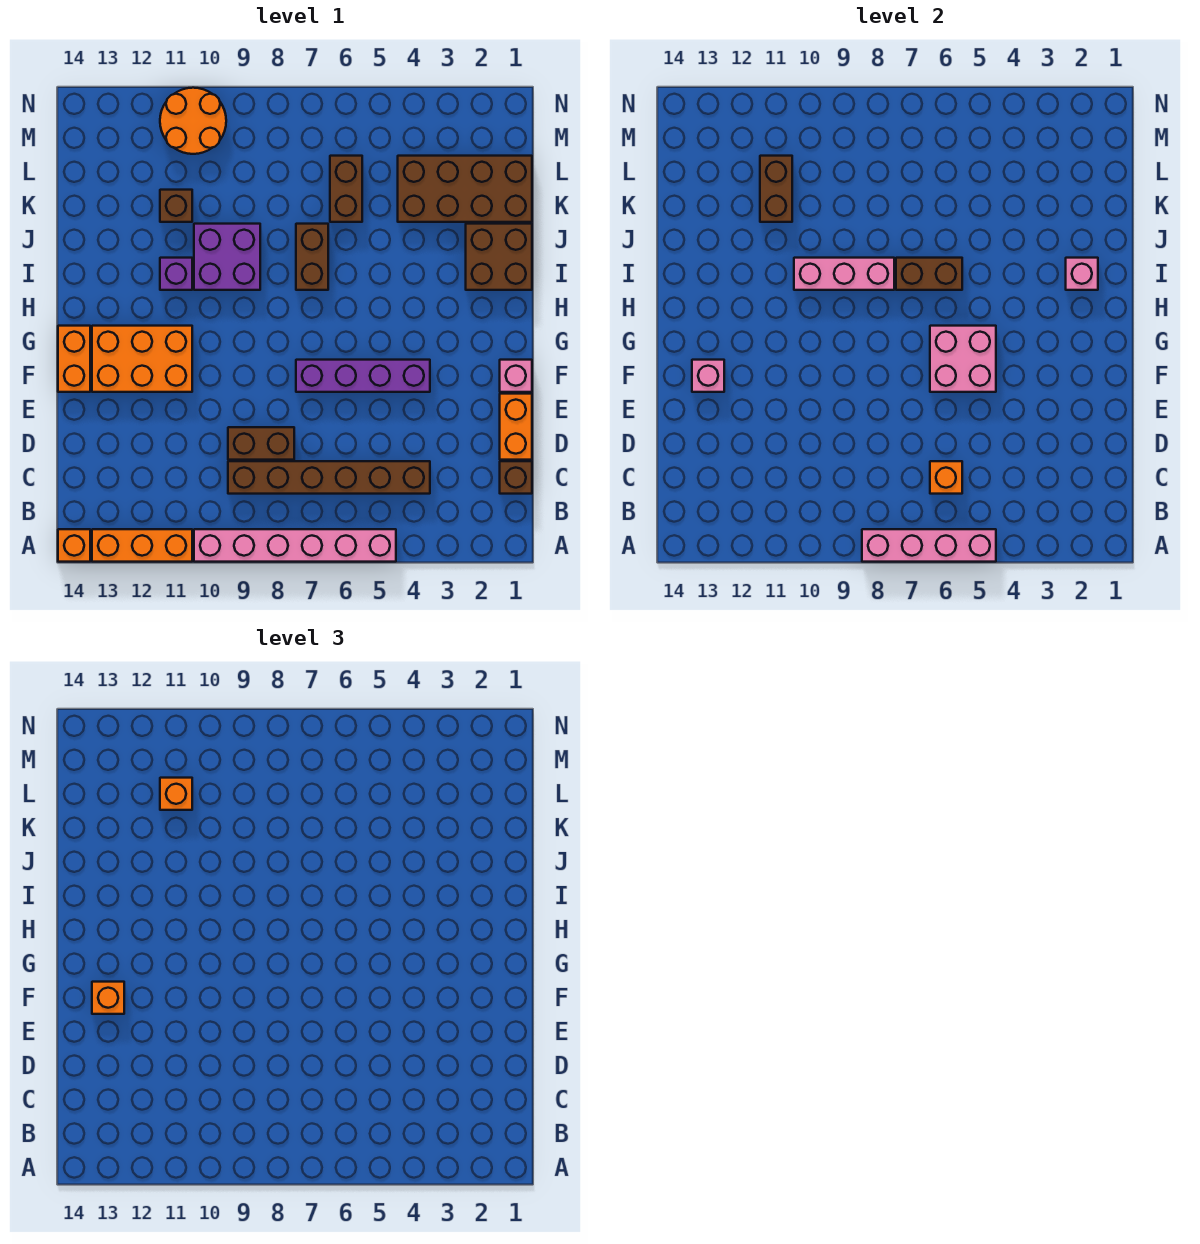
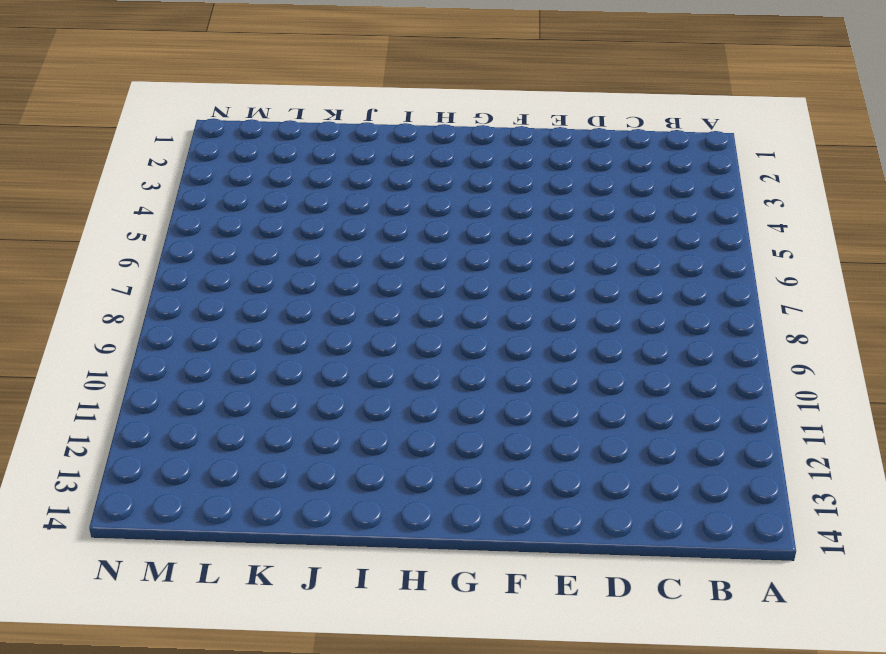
none -> pink brick A5:A10 level 1
none -> orange brick A11:A13 level 1
none -> orange brick A14 level 1

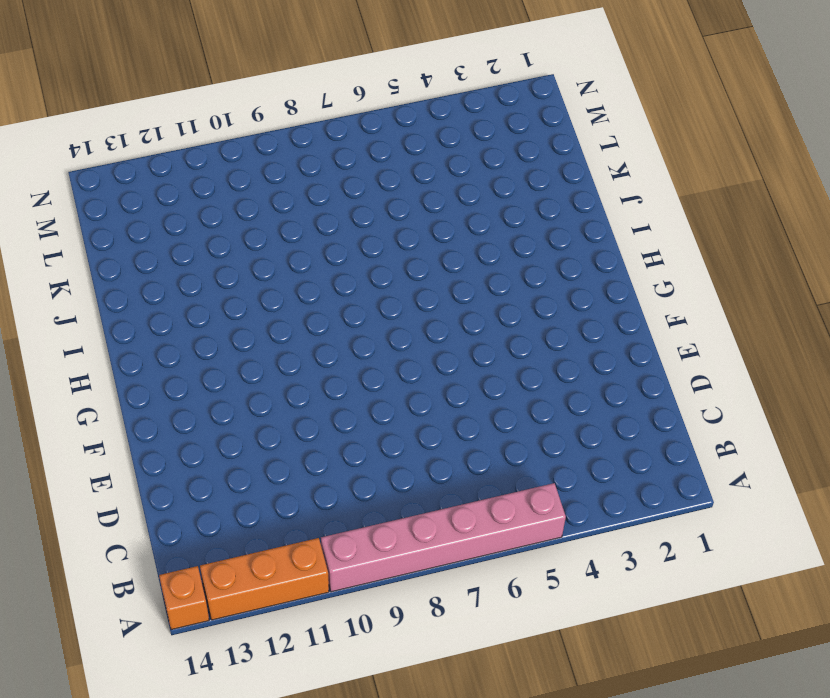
none -> brown brick C1 level 1
none -> brown brick C4:C9 level 1
none -> orange brick D1:E1 level 1

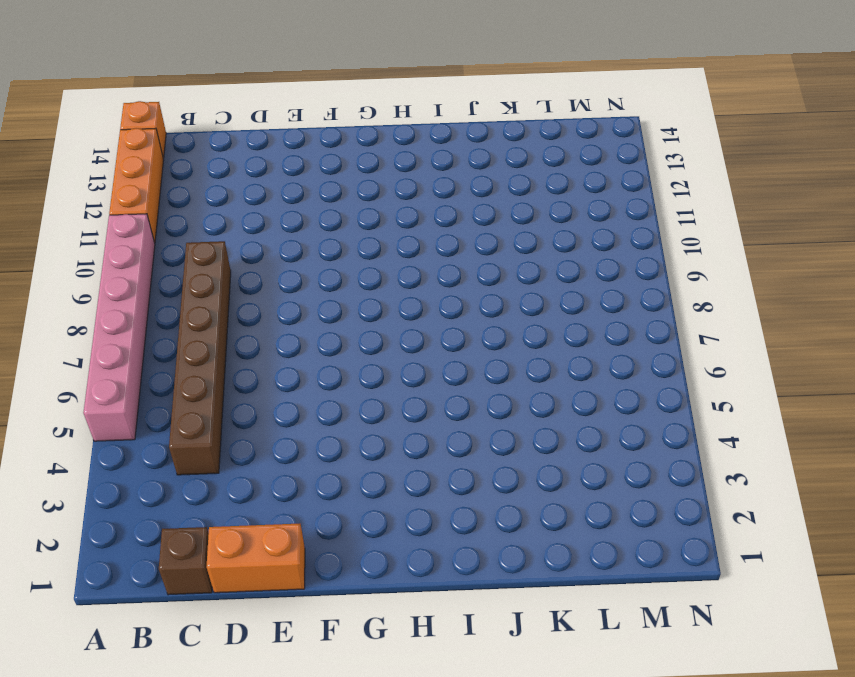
none -> brown brick D8:D9 level 1
none -> pink brick F1 level 1
none -> purple brick F4:F7 level 1

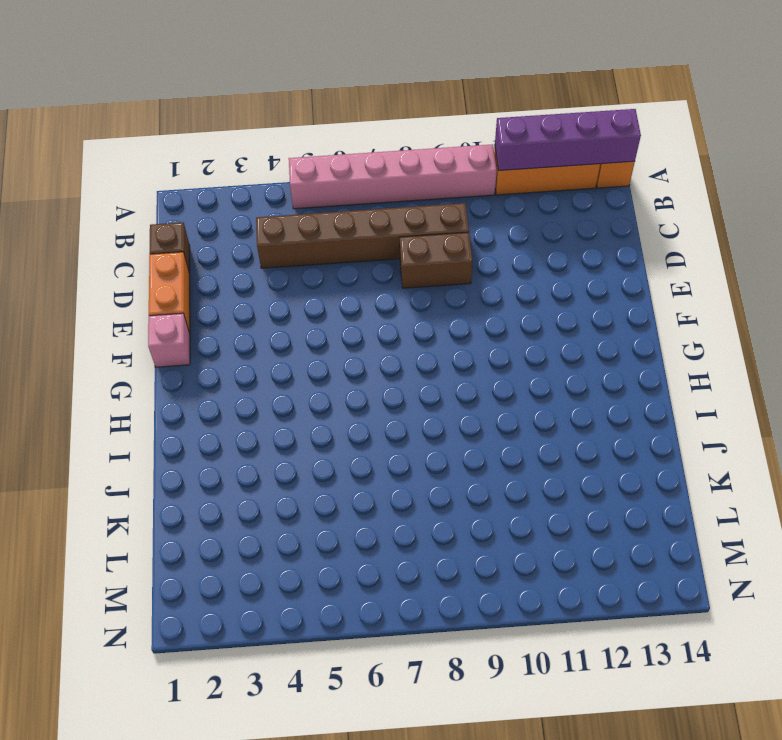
purple brick A11:A14 level 2 -> purple brick F4:F7 level 1
none -> orange brick F11:G13 level 1
none -> orange brick F14:G14 level 1
none -> brown brick I1:J2 level 1

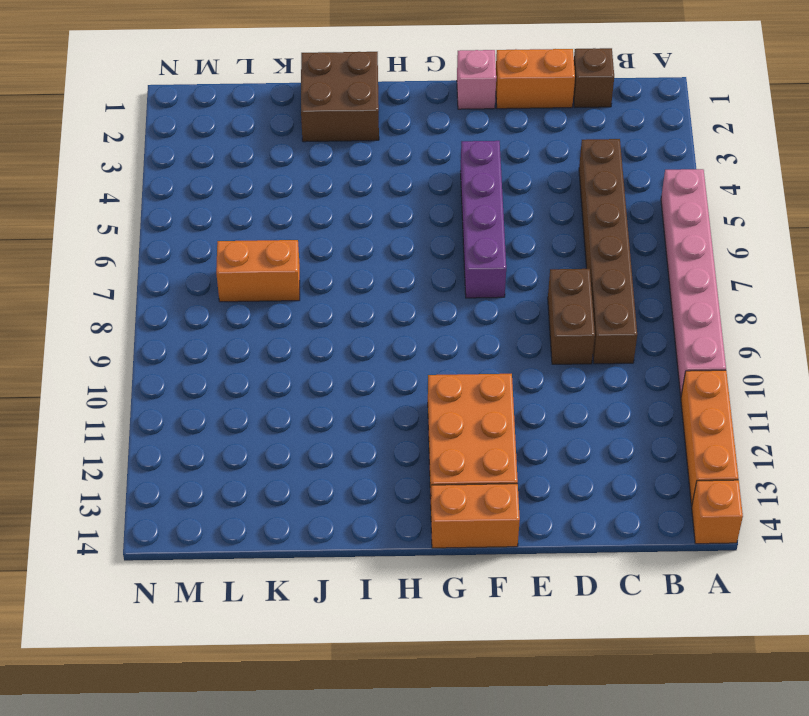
orange brick K7:L7 level 1 -> none
none -> brown brick I7:J7 level 1
none -> purple brick I9:J10 level 1
none -> purple brick I11 level 1

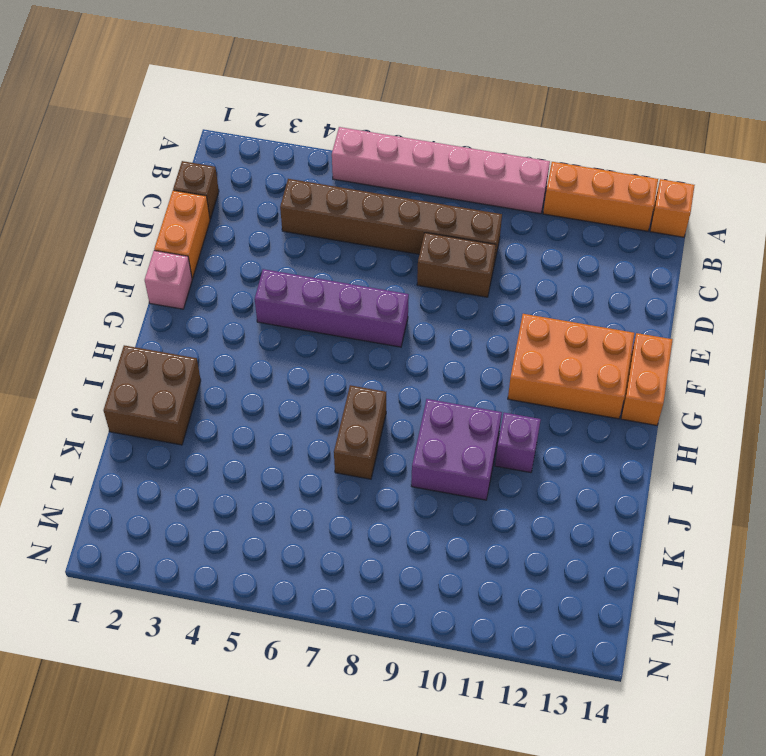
none -> brown brick K1:L4 level 1
none -> brown brick K6:L6 level 1
none -> brown brick K11 level 1

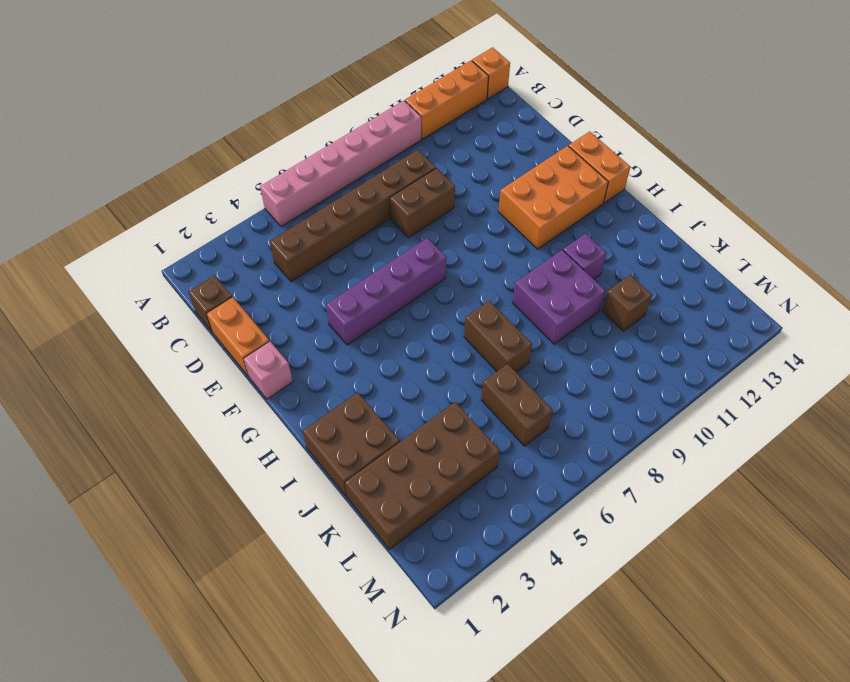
none -> orange round brick M10:N11 level 1
none -> pink brick A5:A8 level 2
none -> orange brick C6 level 2

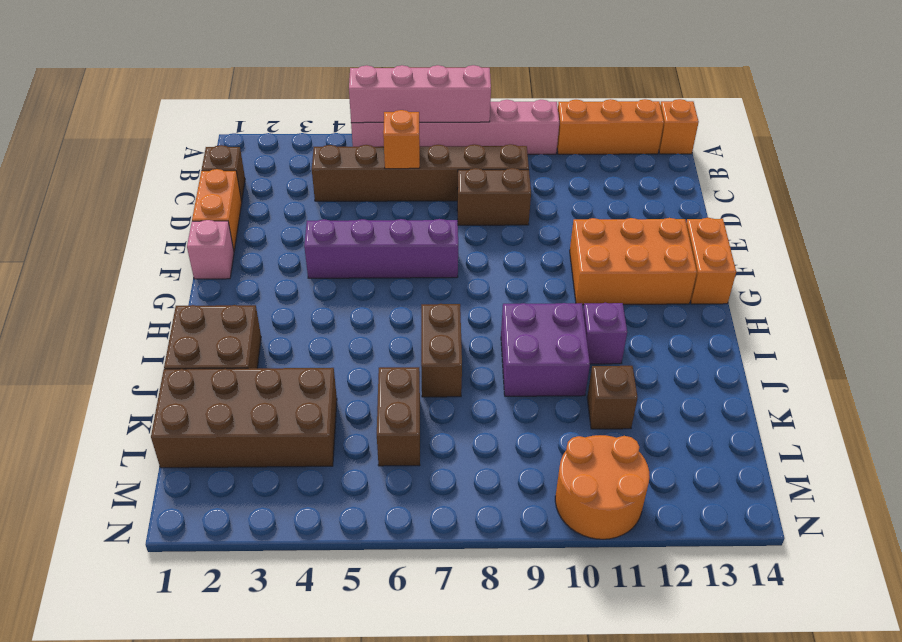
none -> pink brick F5:G6 level 2
none -> pink brick F13 level 2
none -> pink brick I2 level 2

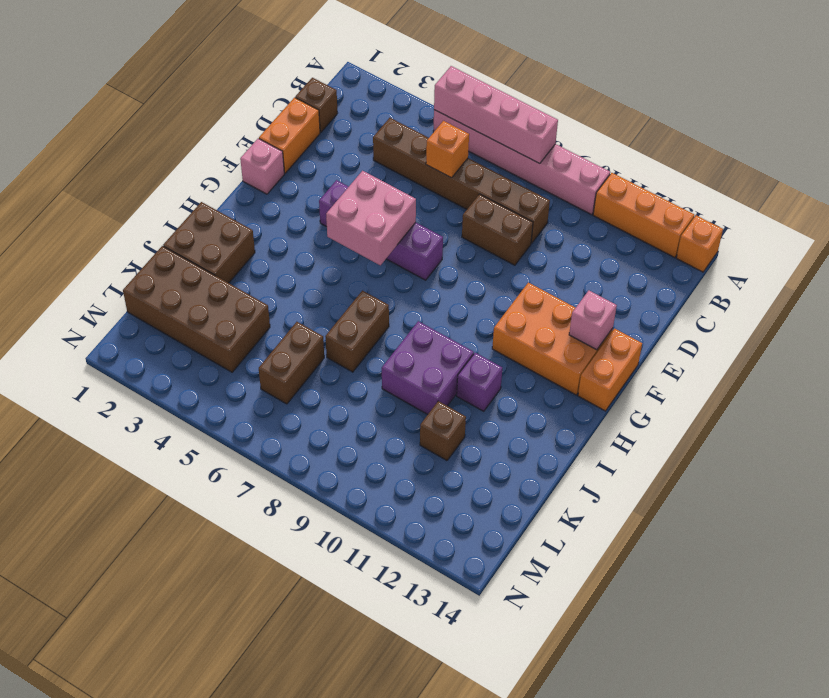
none -> orange round brick M10:N11 level 1
none -> pink brick I2 level 2
none -> brown brick I6:I7 level 2

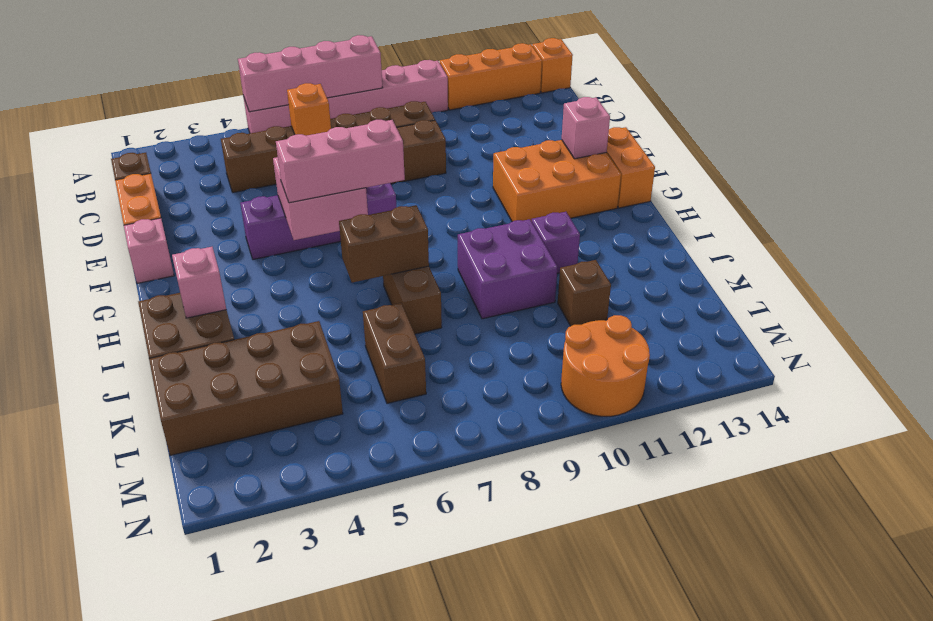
pink brick G5:G7 level 3 -> pink brick I8:I10 level 2
none -> brown brick K11:L11 level 2
none -> orange brick F13 level 3
none -> orange brick L11 level 3

